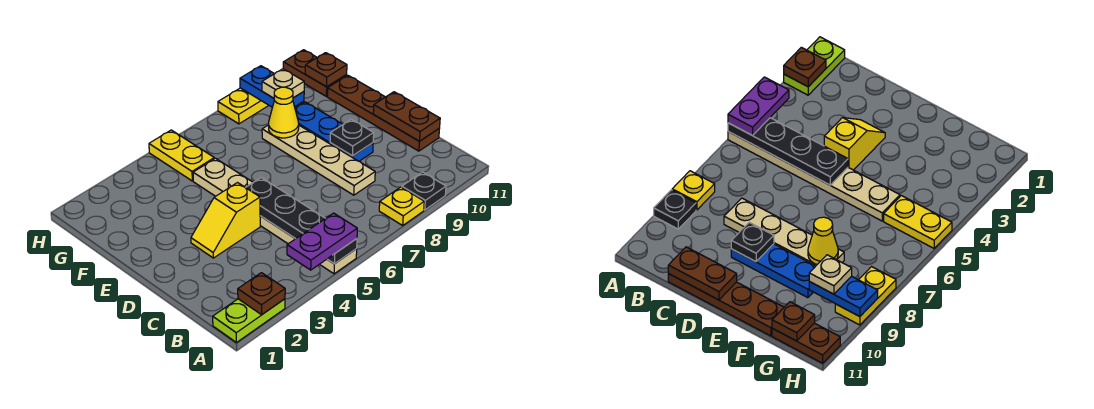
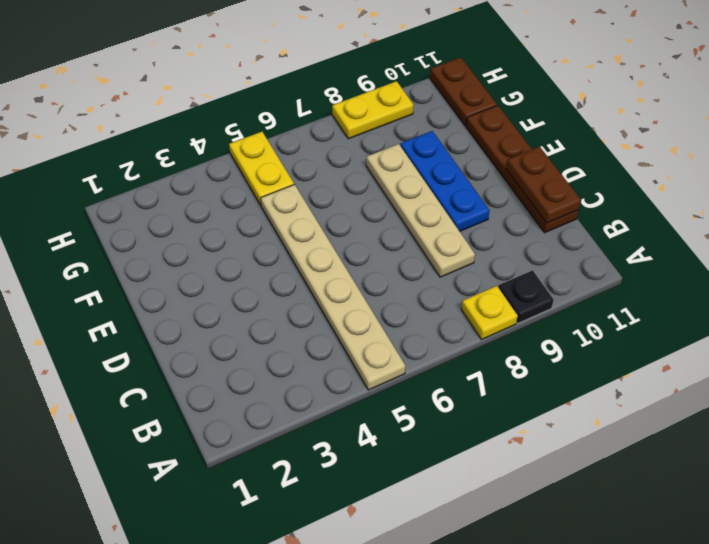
none -> lime plate A1:A2 level 1
none -> yellow slope D3:D4 level 1 top 4
none -> brown plate A2 level 2

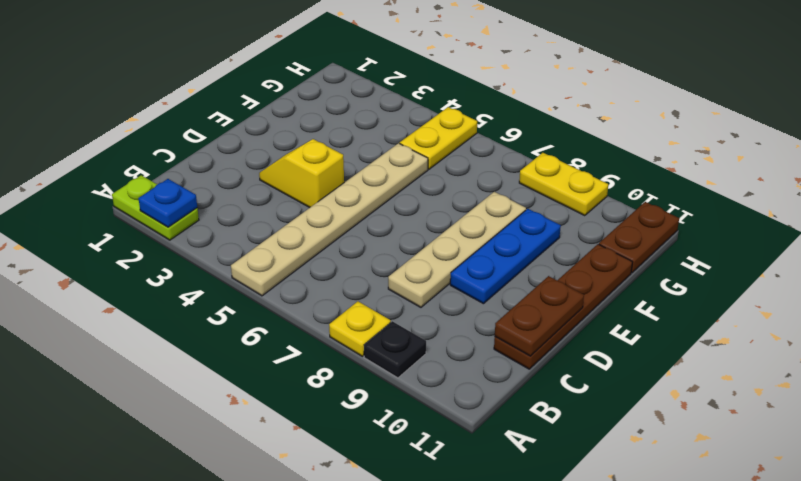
blue plate A2 level 2 -> brown plate A2 level 2
none -> black plate A5:D5 level 2
none -> black plate D9 level 2
none -> yellow cone F8 level 2

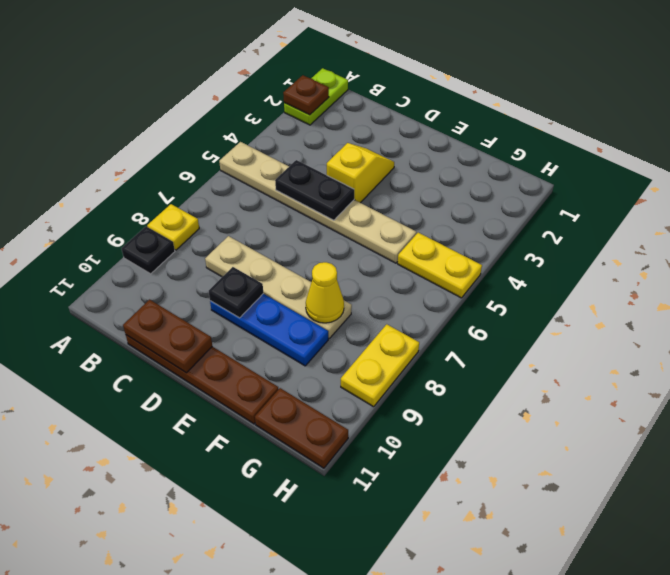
black plate C5:D5 level 2 -> black plate A5:D5 level 2
none -> blue plate G9:H9 level 2
none -> brown plate G11 level 2
none -> purple plate A4:A5 level 3

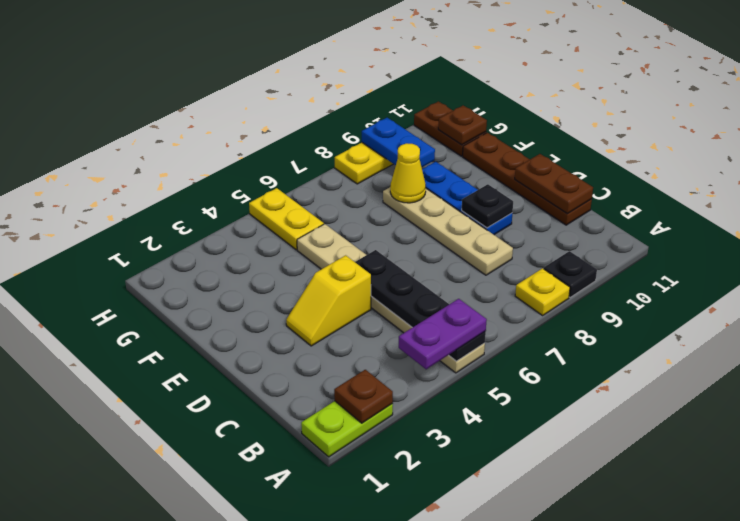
none -> tan plate G9 level 3

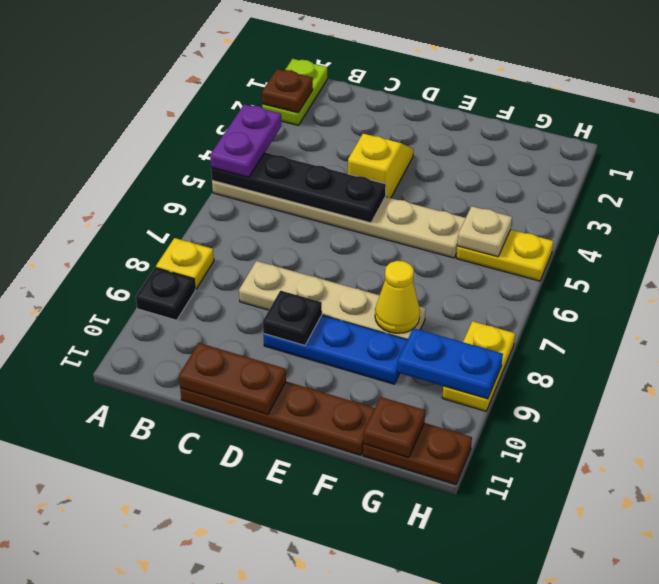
tan plate G5 level 2 -> tan plate G9 level 3

